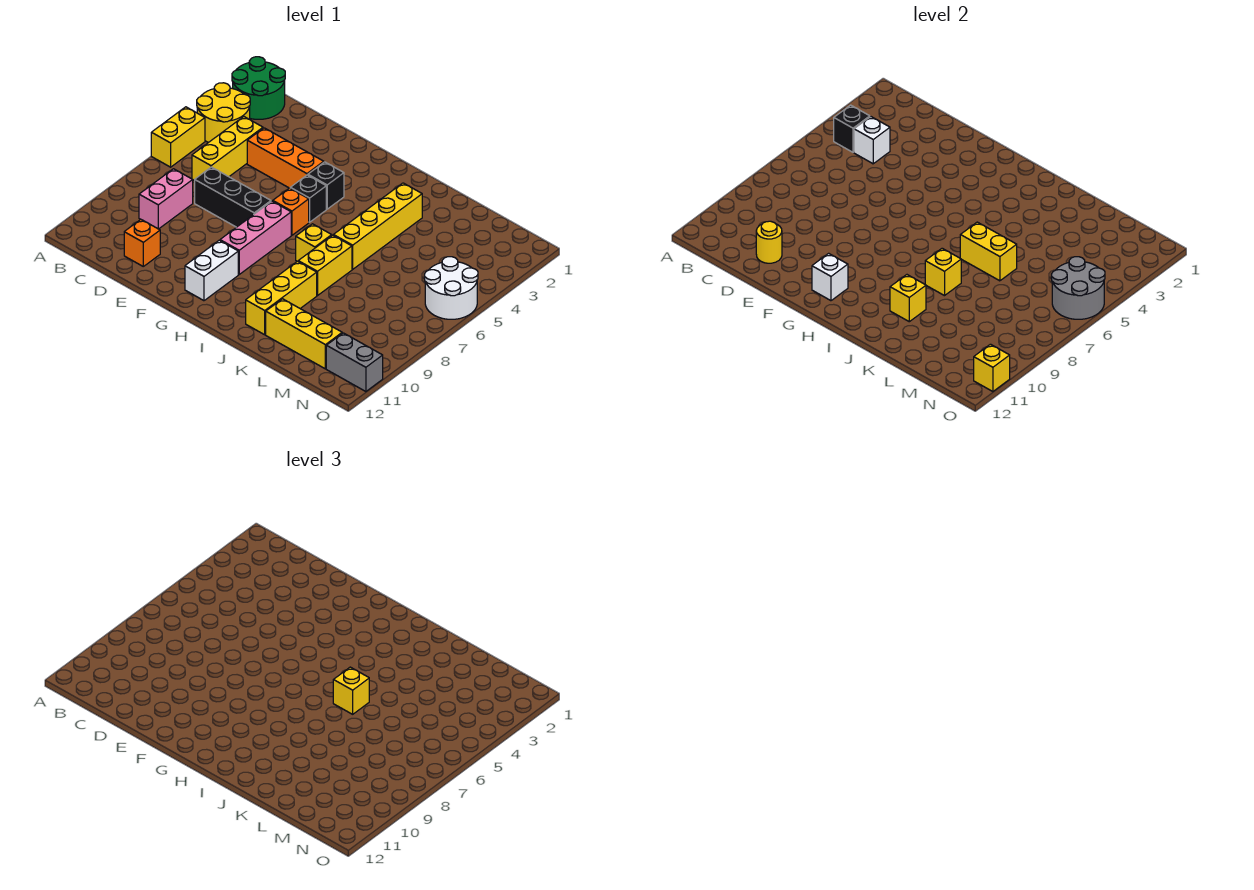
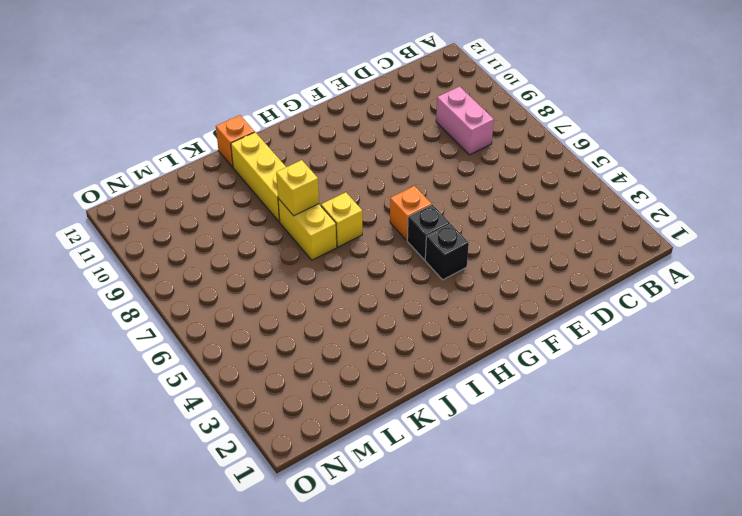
orange brick J12 level 1 -> orange brick D11 level 1
none -> green round brick A1:B2 level 1
none -> yellow round brick A3:B4 level 1
none -> yellow brick A5:A6 level 1
none -> yellow brick C4:C6 level 1

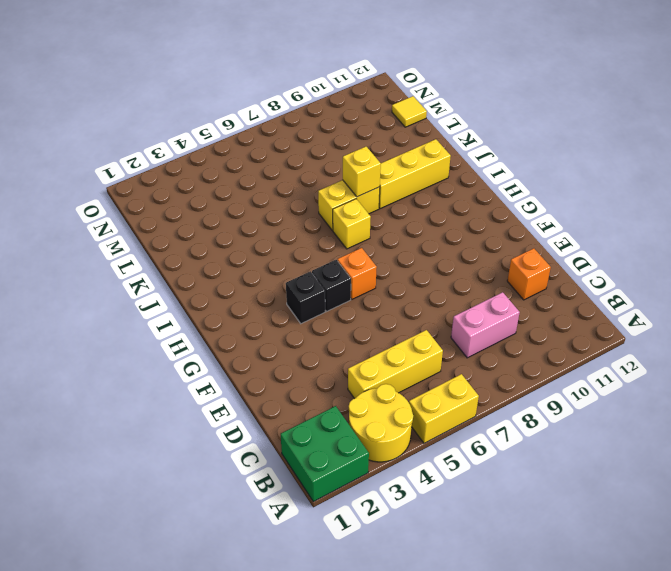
green brick A1:B2 level 1 -> green round brick A1:B2 level 1
yellow tile M12 level 1 -> none
none -> orange brick D4:F4 level 1
none -> black brick D7:F7 level 1
none -> pink brick G7:G9 level 1
none -> white brick G10:G11 level 1

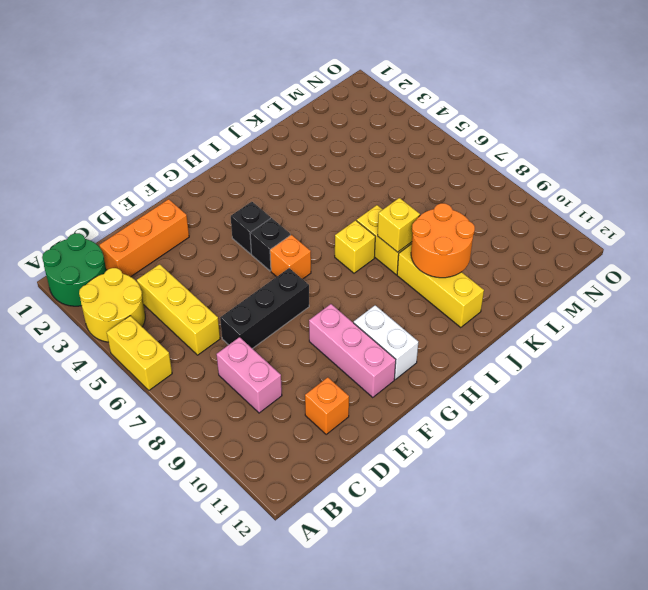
orange brick C2:E2 level 1 -> orange brick D4:F4 level 1
pink brick F9:F11 level 1 -> pink brick G7:G9 level 1
orange round brick J9:K10 level 2 -> yellow brick J10 level 2
none -> yellow brick J3:J6 level 1
none -> yellow brick K11:M11 level 1
none -> white round brick N5:O6 level 1
none -> grey brick N11:O11 level 1

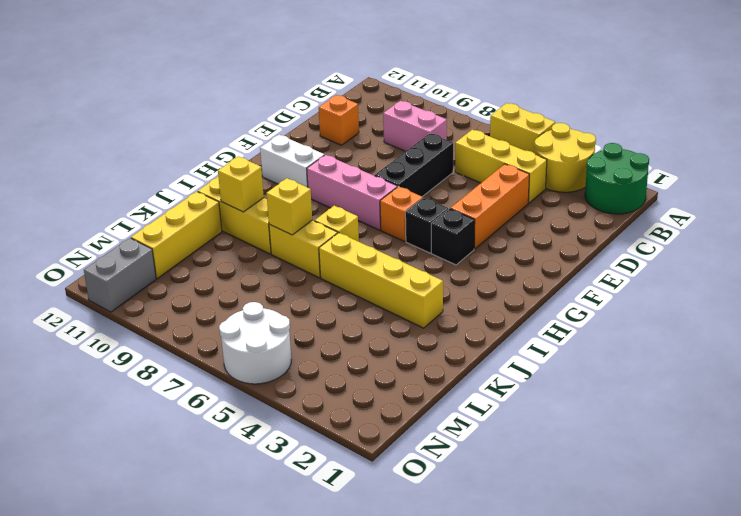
none -> black brick B4 level 2
none -> white brick C4 level 2
none -> yellow round brick D11 level 2
none -> white brick G11 level 2

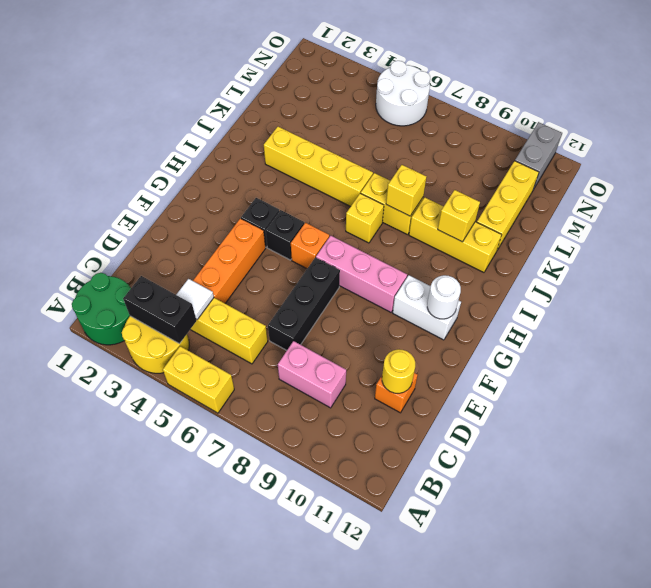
black brick B3:B4 level 2 -> black brick B4 level 2
white tile C4 level 2 -> white brick C4 level 2
white round brick G11 level 2 -> white brick G11 level 2
none -> yellow brick J6:K6 level 2
none -> grey round brick N5:O6 level 2
none -> yellow brick O11 level 2
none -> yellow brick J6 level 3

